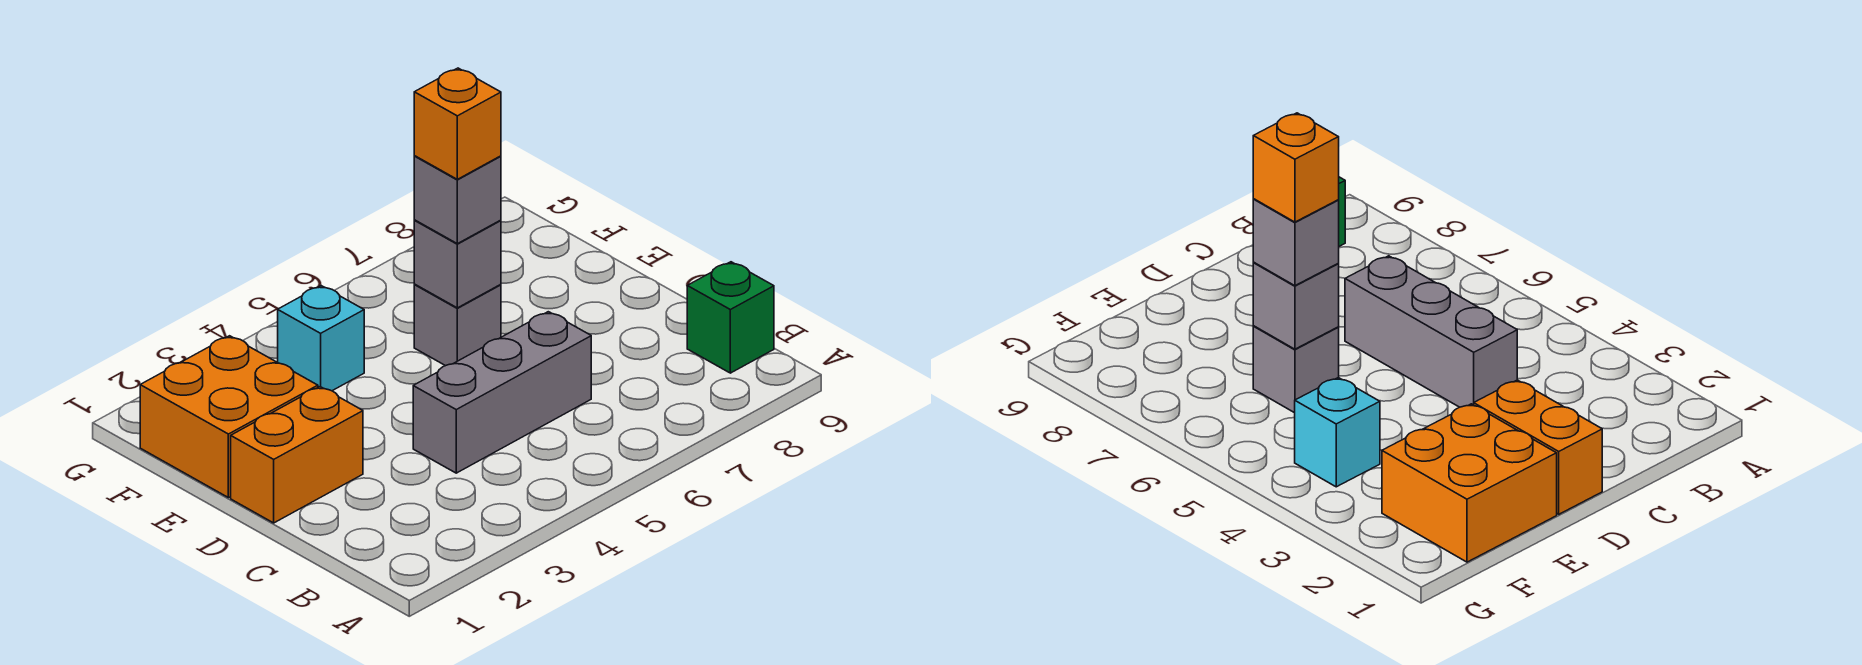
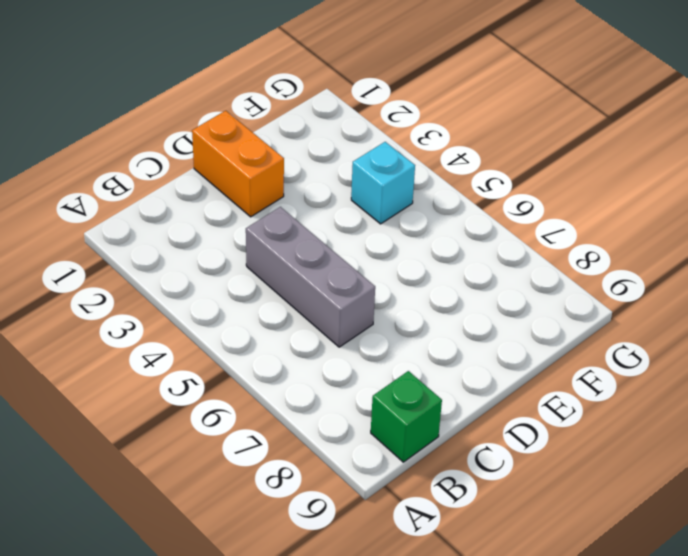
none -> orange brick E1:F2 level 1
none -> grey brick E6 level 1

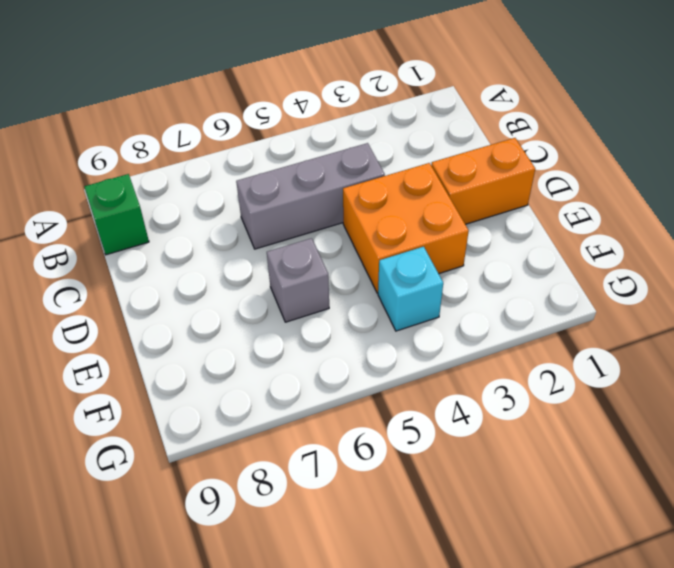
orange brick D3:E4 level 1 -> orange brick E1:F2 level 1
none -> grey brick E6 level 2
none -> grey brick E6 level 3

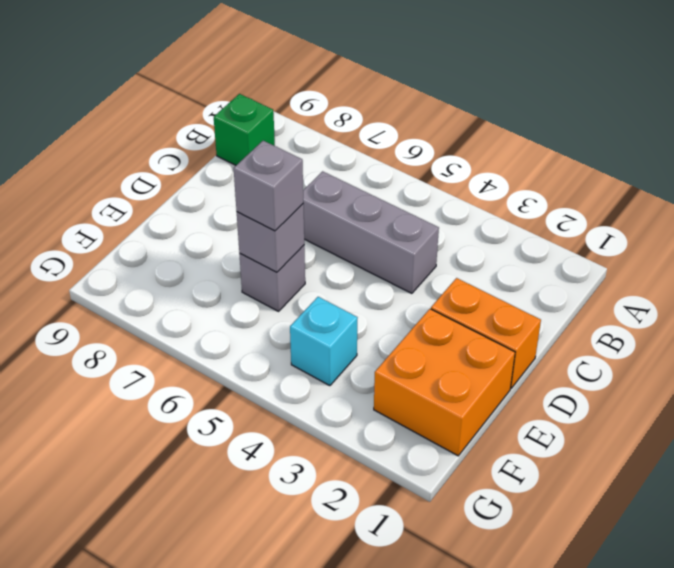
none -> orange brick E6 level 4

